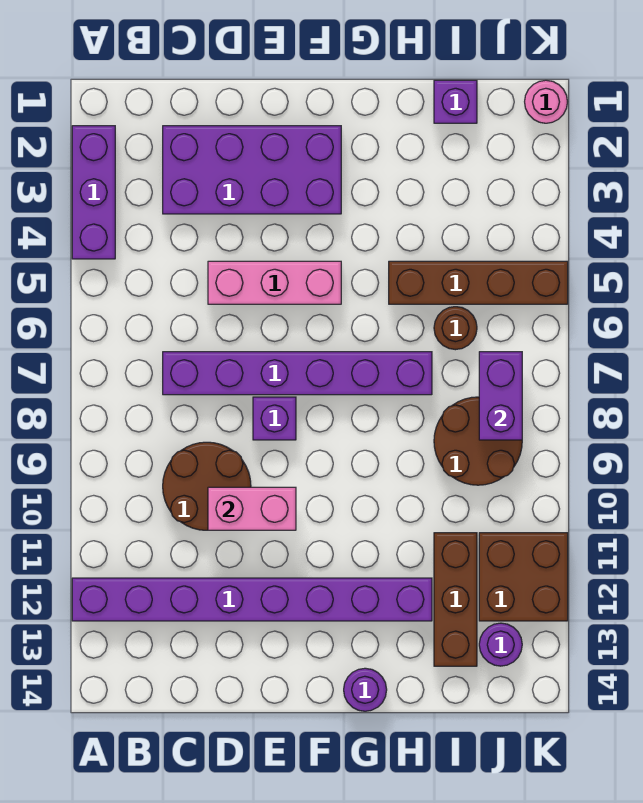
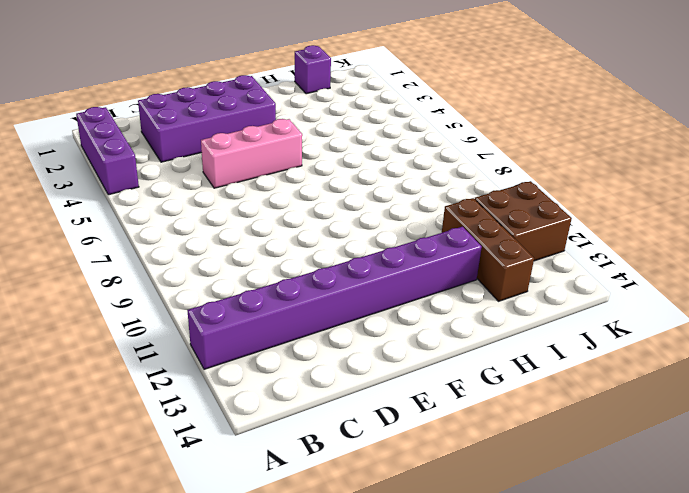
none -> purple brick C7:H7 level 1
none -> brown round brick C9:D10 level 1
none -> purple brick E8 level 1

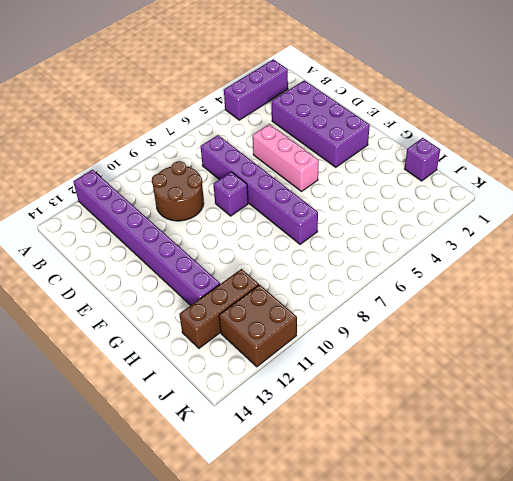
none -> purple round brick G14 level 1
none -> brown brick H5:K5 level 1
none -> brown round brick I6 level 1

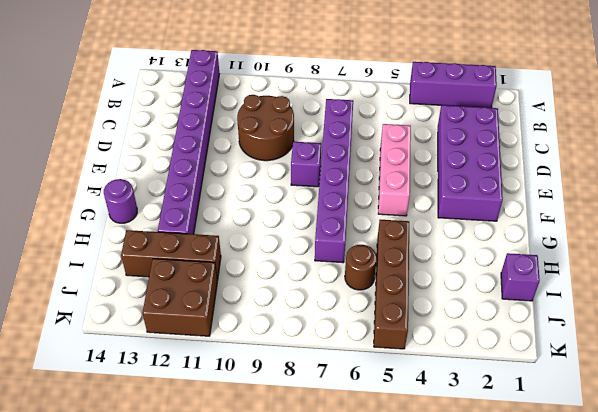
none -> brown round brick I8:J9 level 1
none -> purple round brick J13 level 1
none -> pink round brick K1 level 1

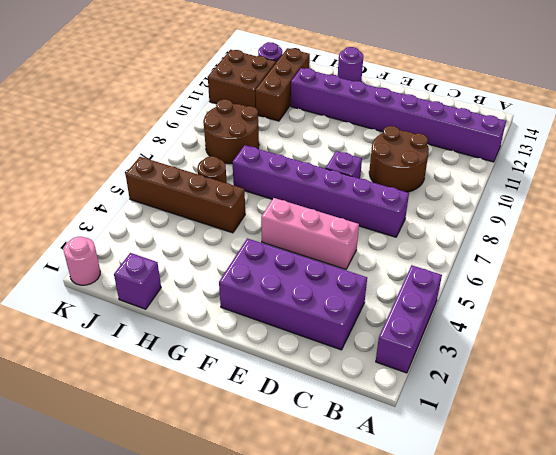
none -> pink brick D10:E10 level 2
none -> purple brick J7:J8 level 2

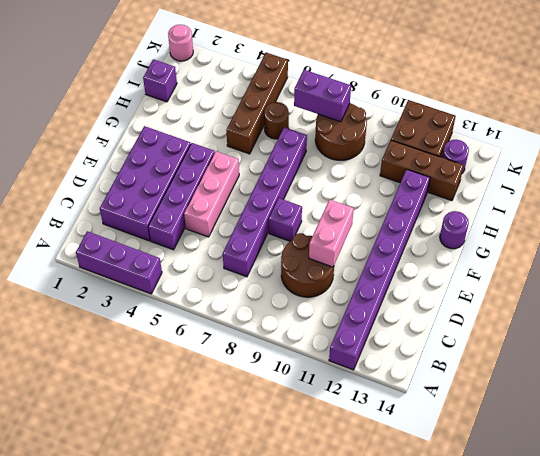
purple brick C4:F4 level 1 -> none

